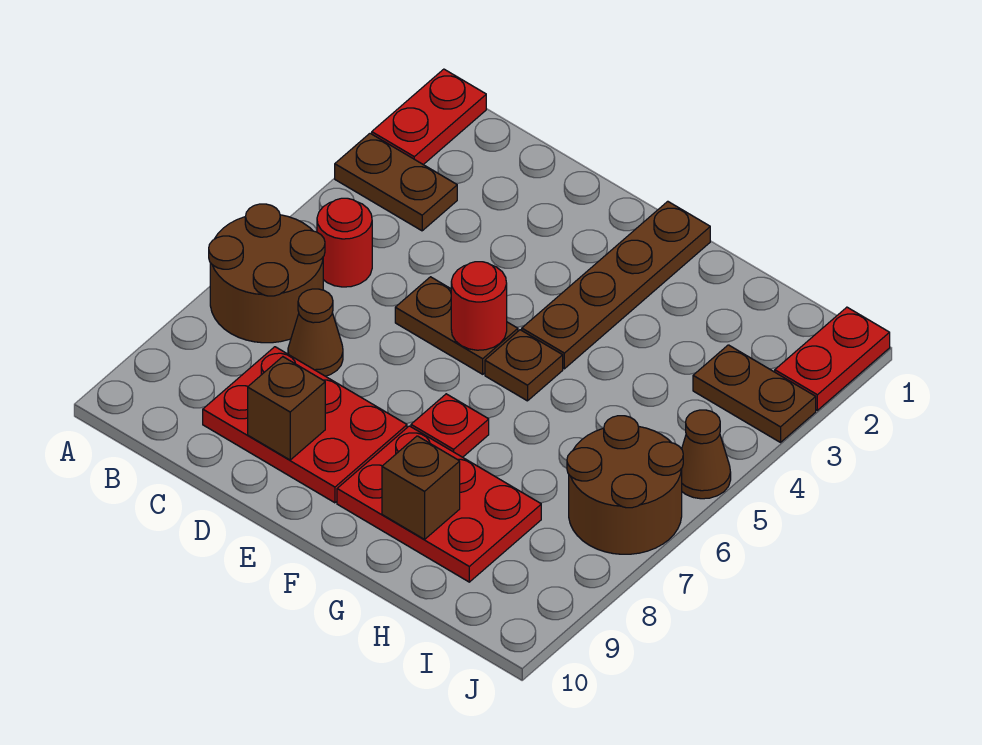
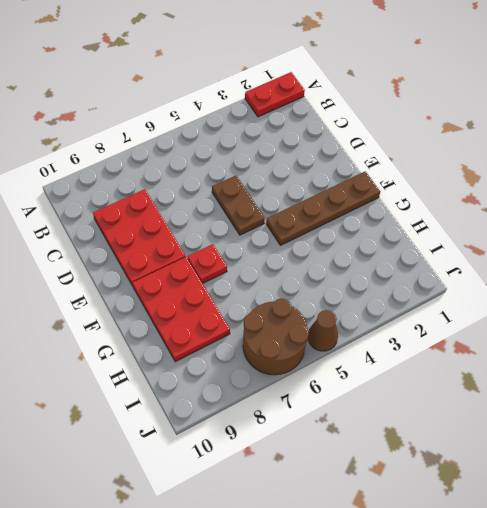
none -> brown plate A3:B3 level 1
none -> brown round brick A6:B7 level 1
none -> red round brick B5 level 1

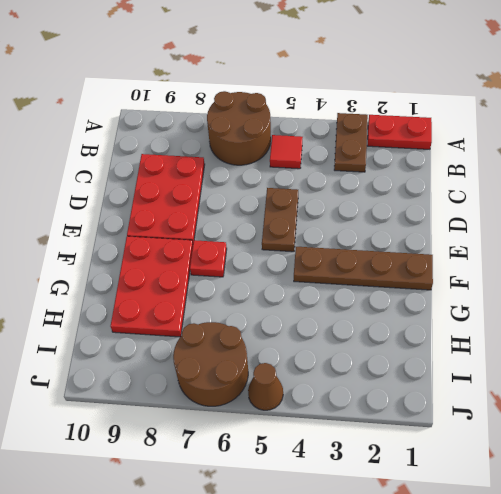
red tile B5 level 1 -> red round brick B5 level 1
none -> brown cone C7 level 1
none -> brown plate F5 level 1
none -> brown plate I3:J3 level 1

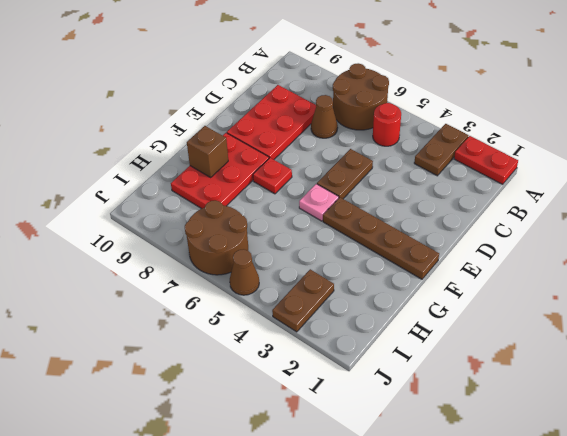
pink plate F5 level 1 -> brown plate F5 level 1
none -> red plate J1:J2 level 1
none -> brown brick D9 level 2
none -> red round brick E5 level 2

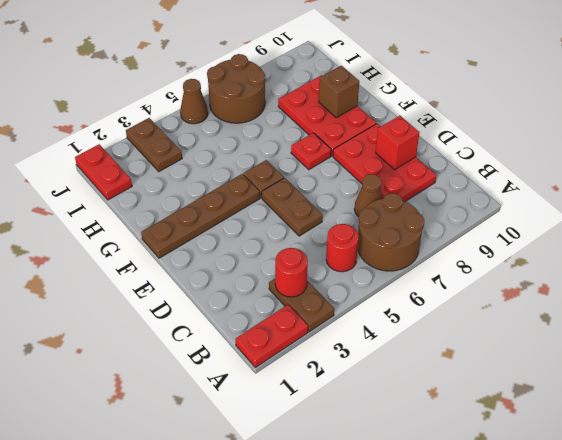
red round brick B3 level 2 -> red round brick E5 level 2
red brick D9 level 2 -> brown brick D9 level 2
red plate I1:J1 level 1 -> red plate J1:J2 level 1

